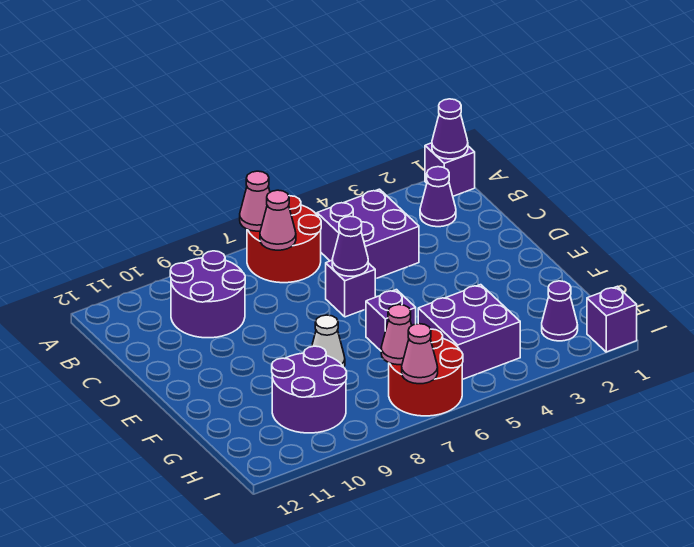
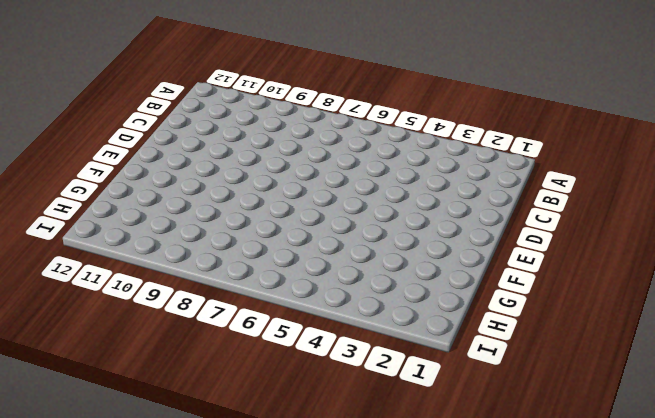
none -> purple brick A1 level 1
none -> red round brick A6:B7 level 1
none -> purple cone B2 level 1

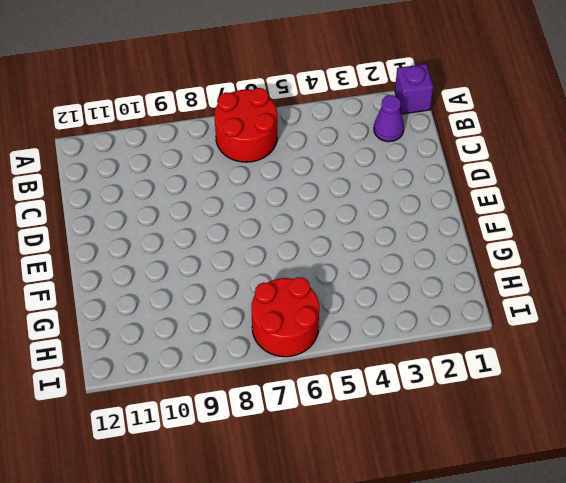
none -> purple brick B4:C5 level 1
none -> purple round brick B9:C10 level 1
none -> purple brick D6 level 1

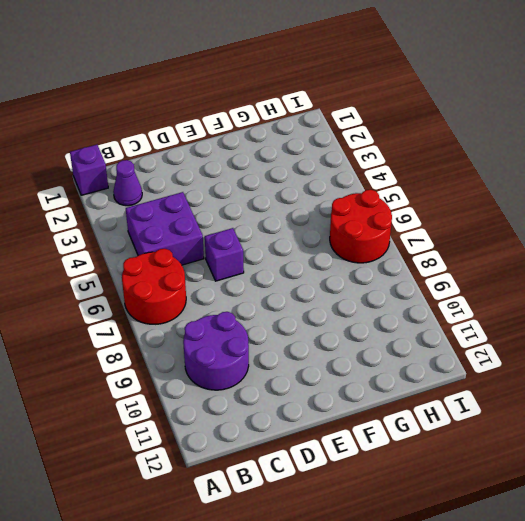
none -> purple brick F6 level 1
none -> white cone F8 level 1
none -> purple brick G4:H5 level 1

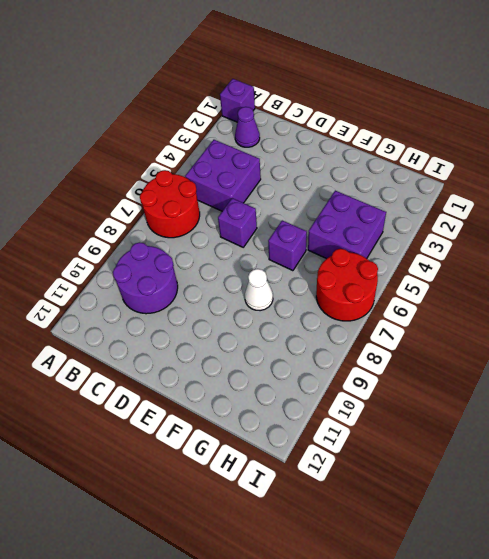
none -> purple round brick G9:H10 level 1
none -> purple cone H2 level 1
none -> purple brick I1 level 1

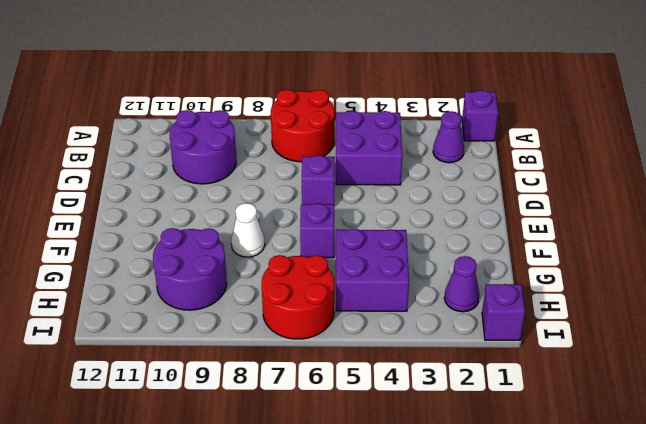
none -> purple cone A1 level 2
none -> pink cone A7 level 2
none -> pink cone B7 level 2

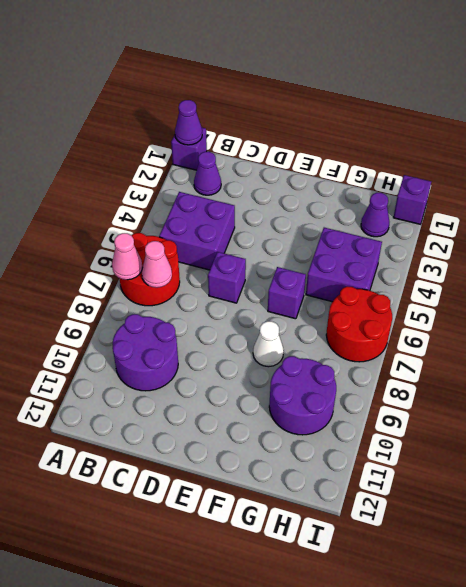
none -> purple cone D6 level 2
none -> pink cone H7 level 2
none -> pink cone I7 level 2

